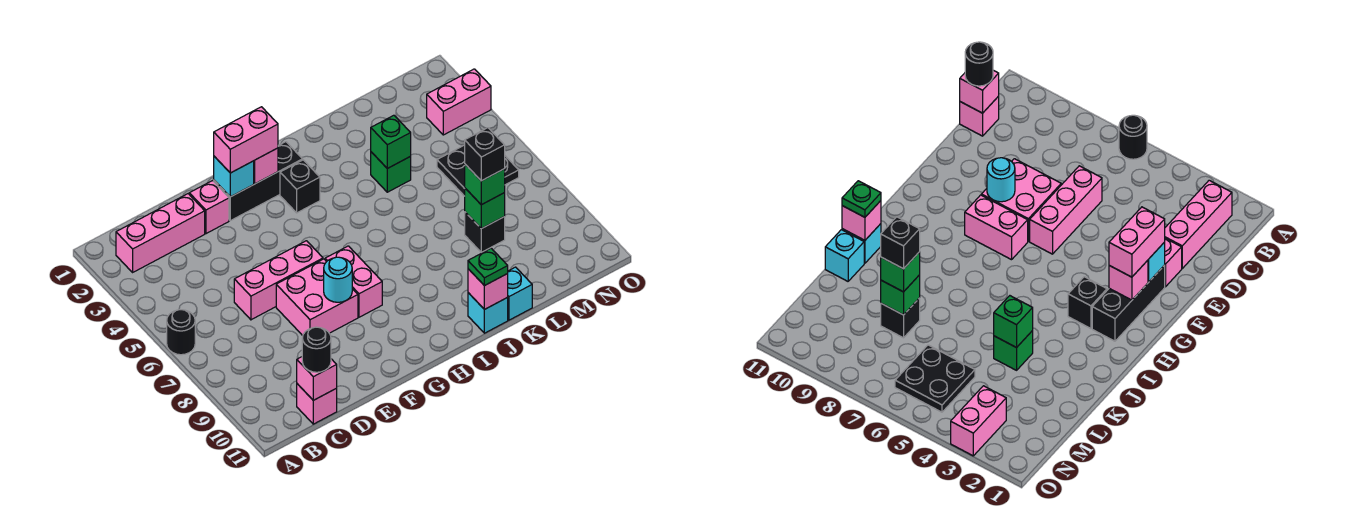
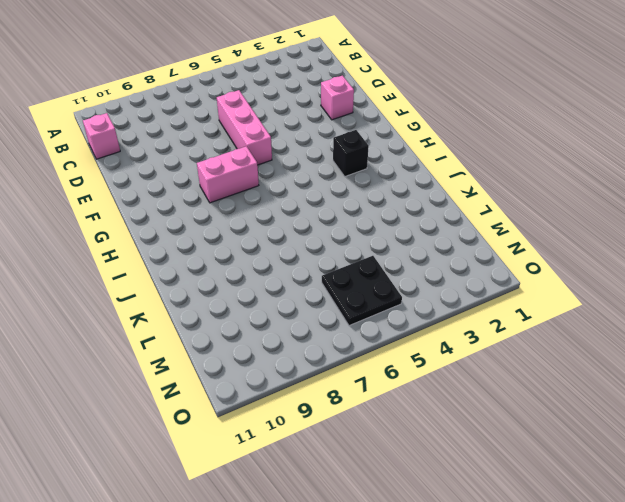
none -> black round brick A6 level 1
none -> pink brick B2:D2 level 1
none -> pink brick E7:F8 level 1

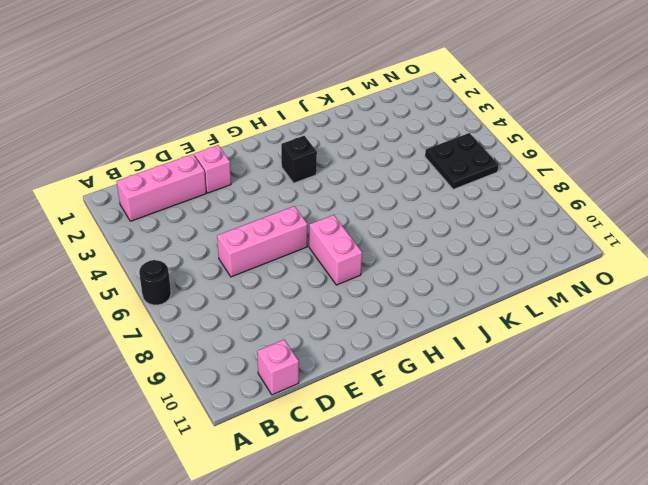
none -> pink brick E7:F8 level 1
none -> black brick F2:H2 level 1
none -> cyan brick J11 level 1

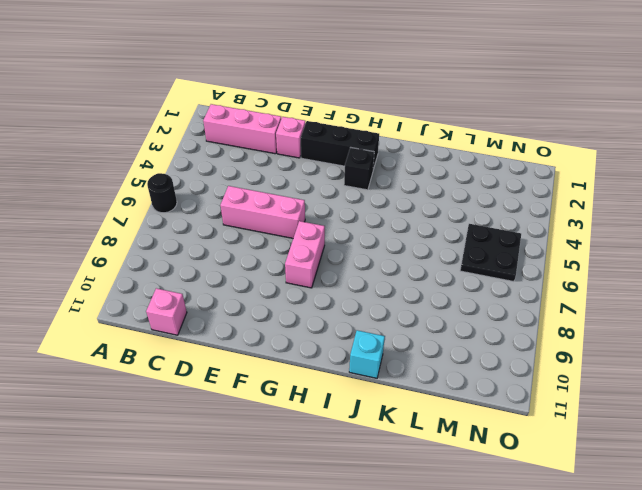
none -> pink brick E7:F8 level 1
none -> green brick K4 level 1
none -> cyan brick K11 level 1

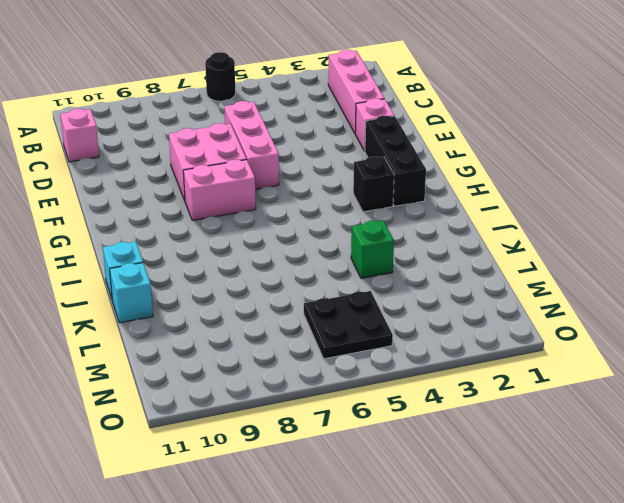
none -> black brick L8 level 1
none -> pink brick N3:O3 level 1
none -> pink brick C11 level 2

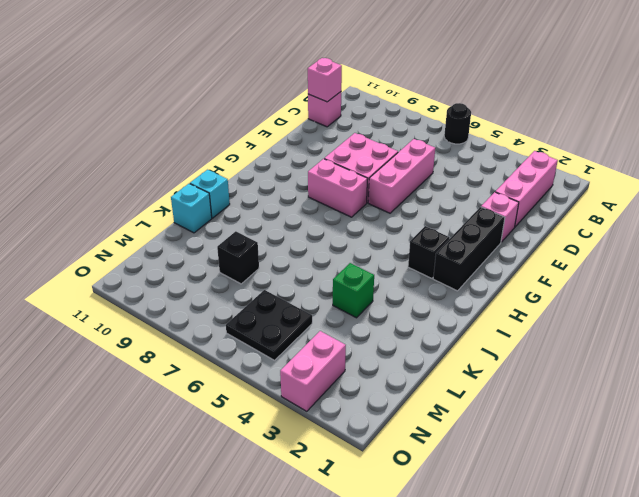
none -> cyan brick F2 level 2
none -> cyan round brick F8 level 2
none -> pink brick G2 level 2

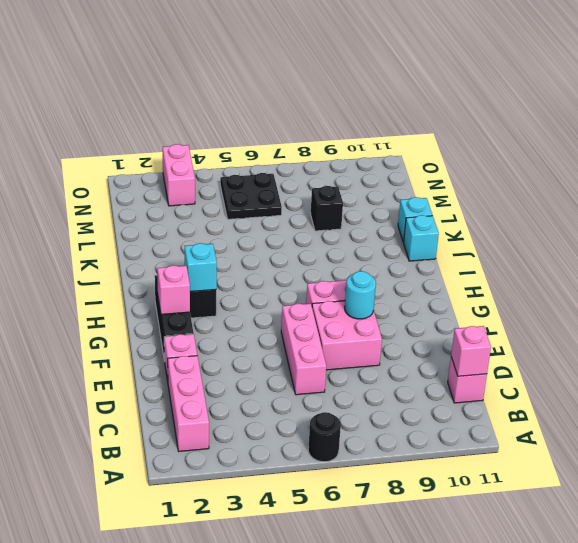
cyan brick H3 level 2 -> cyan brick F2 level 2
none -> green brick K4 level 1
none -> pink brick J11 level 2
none -> green brick K4 level 2

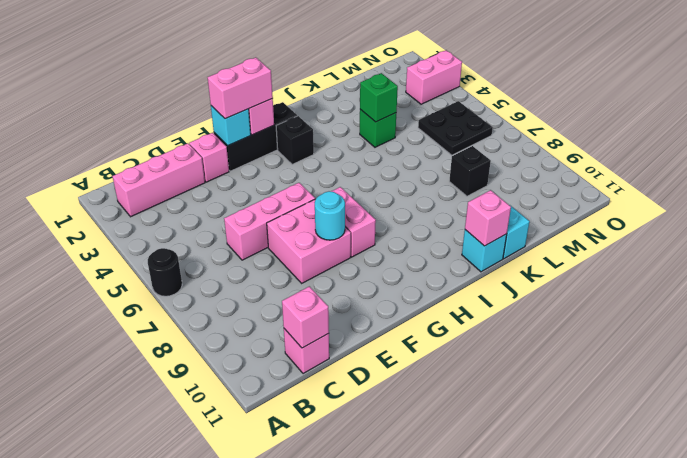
none -> green brick L8 level 2
none -> black round brick C11 level 3
none -> green plate J11 level 3

